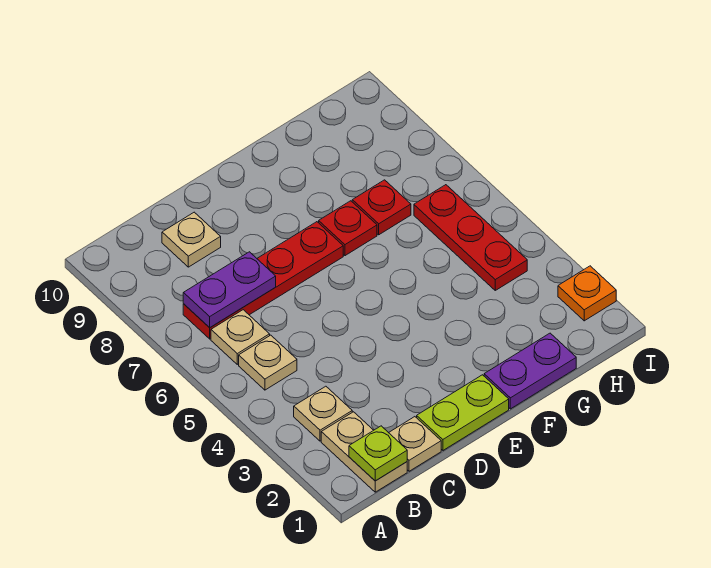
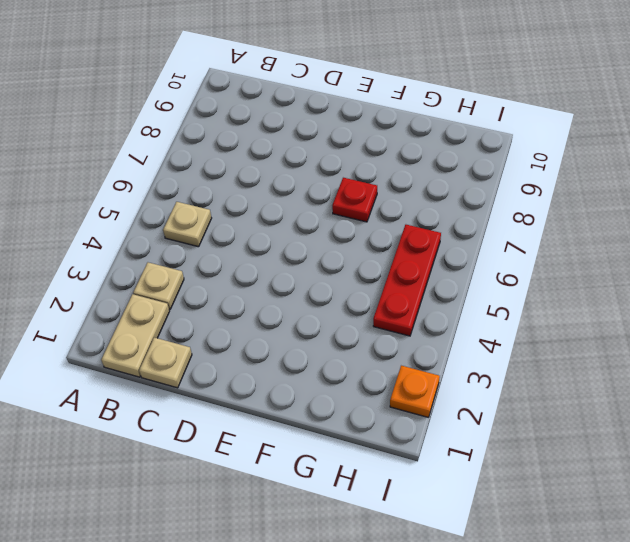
none -> tan plate B6 level 1
none -> red plate B7:E7 level 1
none -> tan plate C9 level 1

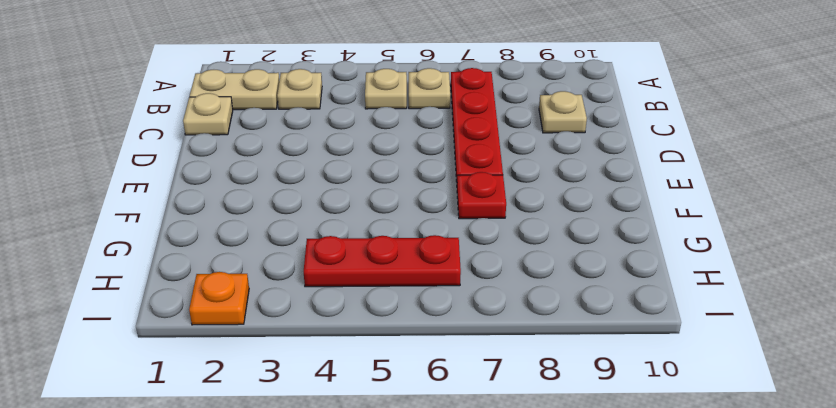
none -> lime plate D1:E1 level 1
none -> purple plate F1:G1 level 1
none -> red plate G7 level 1

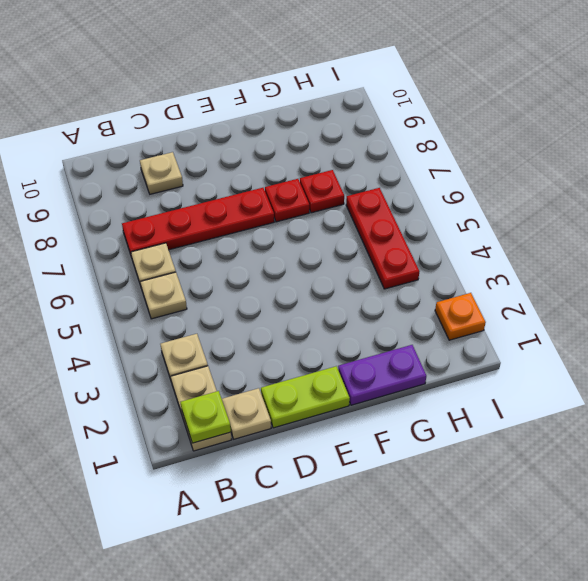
none -> purple plate B7:C7 level 2

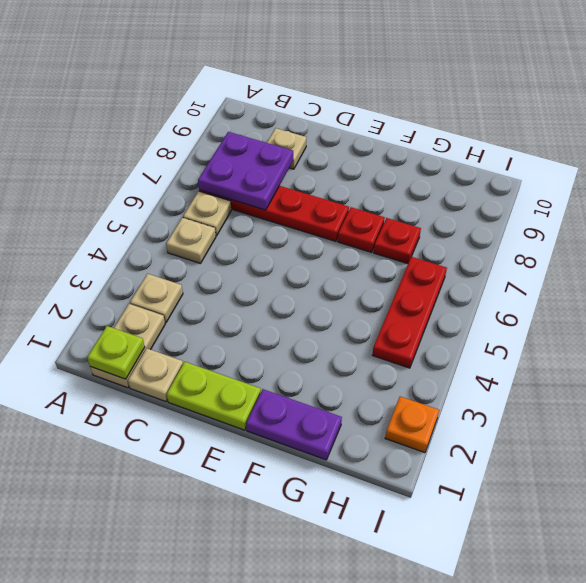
purple plate B7:C8 level 2 -> purple plate B7:C7 level 2

